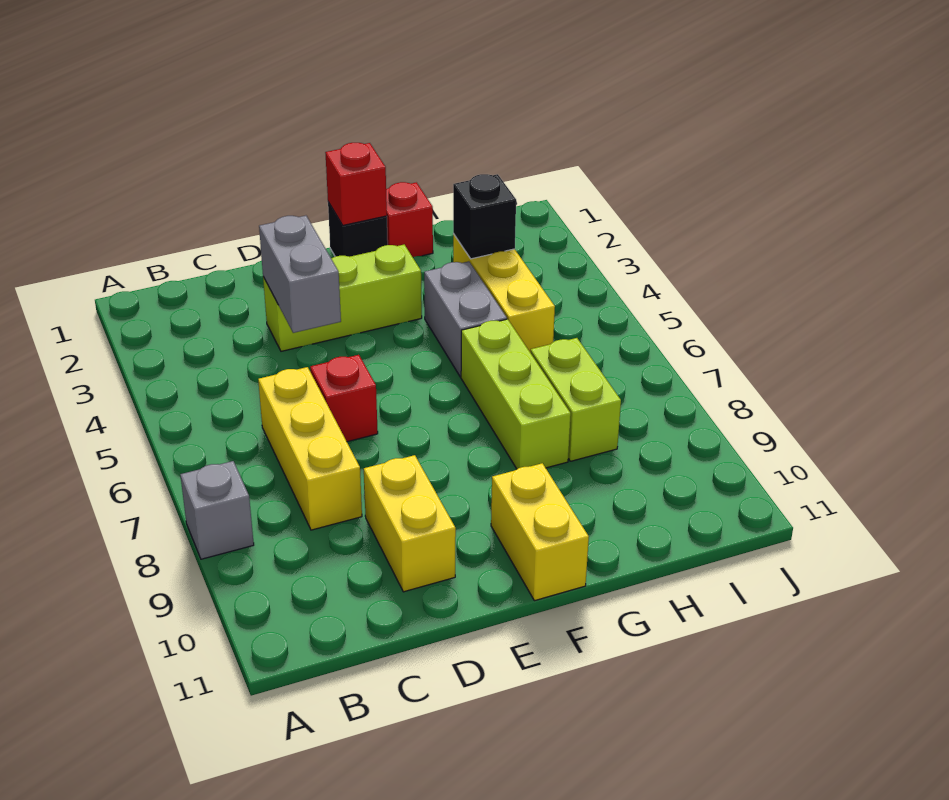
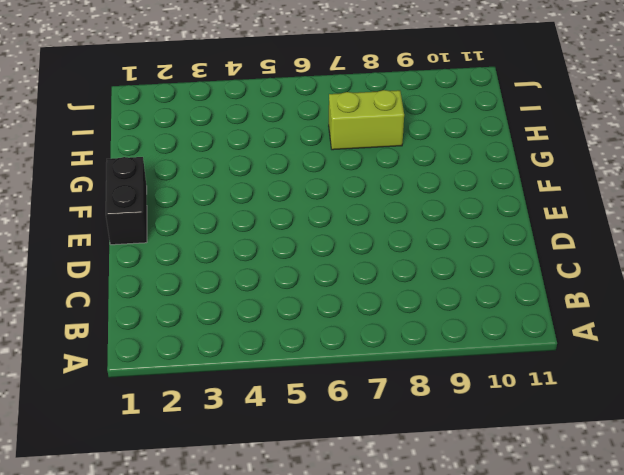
black brick E1:F1 level 1 -> black brick F1 level 1
none -> grey brick A8 level 1
none -> yellow brick C6:C8 level 1
none -> lime brick D3:F3 level 1

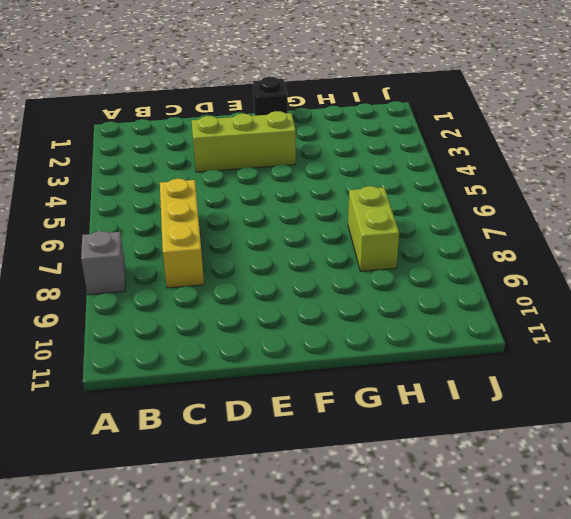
none -> red brick D6 level 1
none -> yellow brick D9:D10 level 1
none -> yellow brick F10:F11 level 1

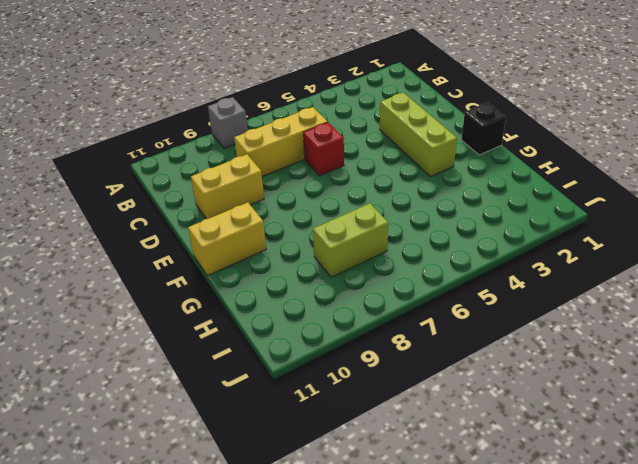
none -> red brick G1 level 1
none -> grey brick G4:G5 level 1
none -> lime brick G6:G8 level 1

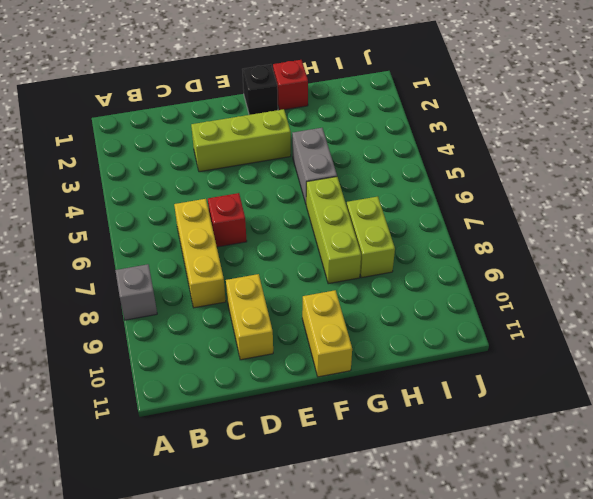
none -> yellow brick H3:H5 level 1
none -> grey brick D3:D4 level 2
none -> red brick F1 level 2

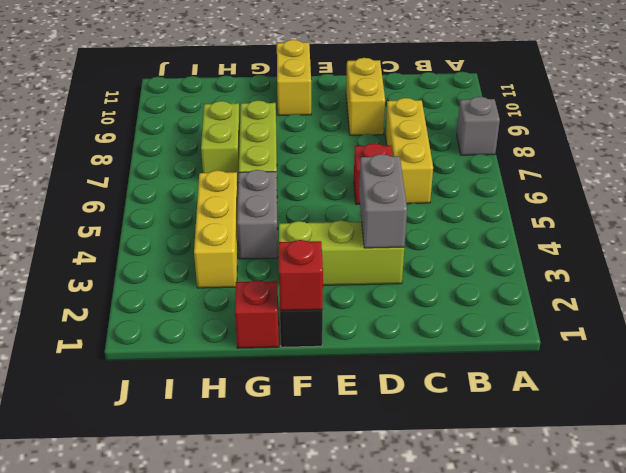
none -> black brick H3 level 2

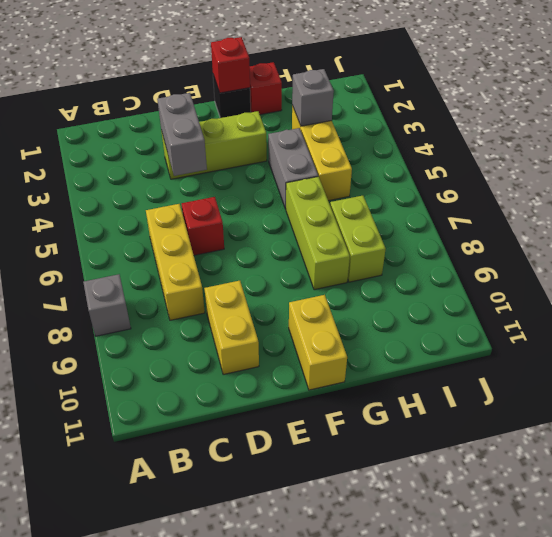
grey brick H3 level 2 -> black brick H3 level 2

